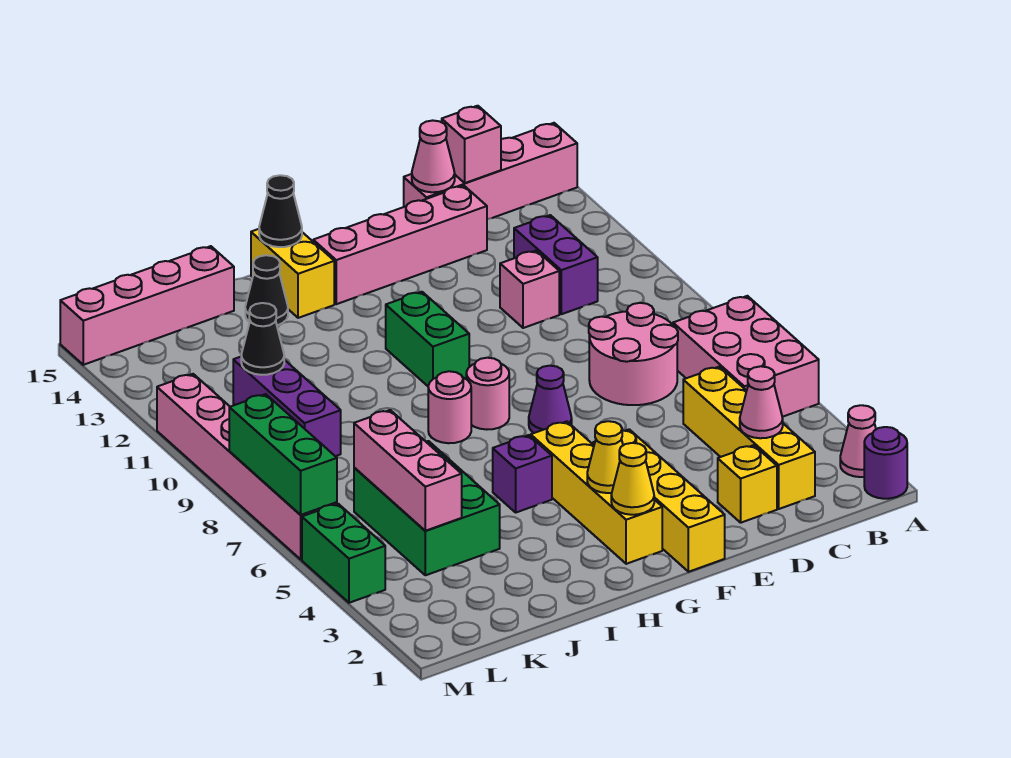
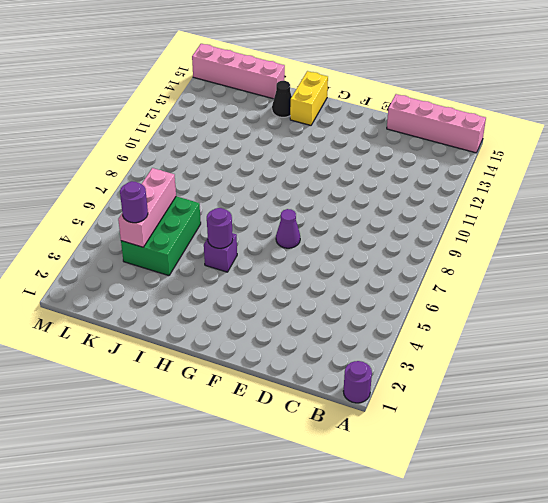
purple round brick H5 level 2 -> none
purple round brick K4 level 3 -> none
none -> pink cone A2 level 1
none -> pink brick A5:B7 level 1
none -> yellow brick C2:C5 level 1
none -> pink round brick C7:D8 level 1

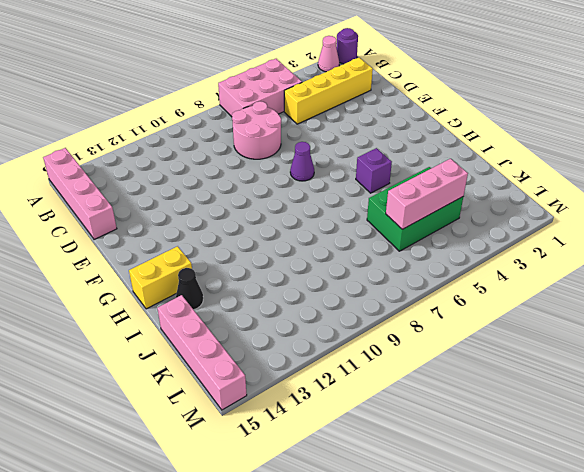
none -> purple brick C11:C12 level 1
none -> yellow brick D2 level 1
none -> pink brick D11 level 1
none -> pink brick D14:G14 level 1

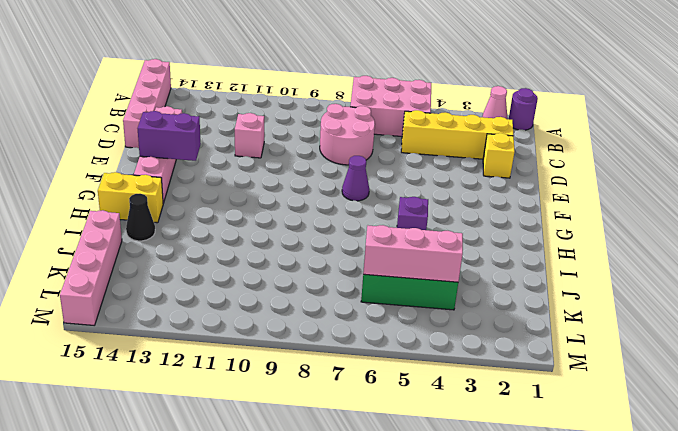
purple brick F13:F14 level 2 -> purple brick C11:C12 level 1
none -> yellow brick F1:F4 level 1
none -> yellow brick G2:G5 level 1
none -> pink round brick G8 level 1
none -> green brick G10:G11 level 1

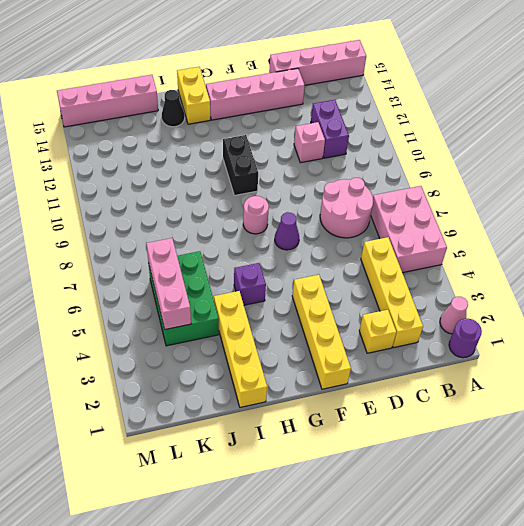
black brick G10:G11 level 1 -> green brick G10:G11 level 1
yellow brick I1:I4 level 1 -> yellow brick G2:G5 level 1
none -> pink round brick H8 level 1
none -> purple brick K9:K11 level 1
none -> green brick M4:M5 level 1
none -> pink brick M6:M11 level 1

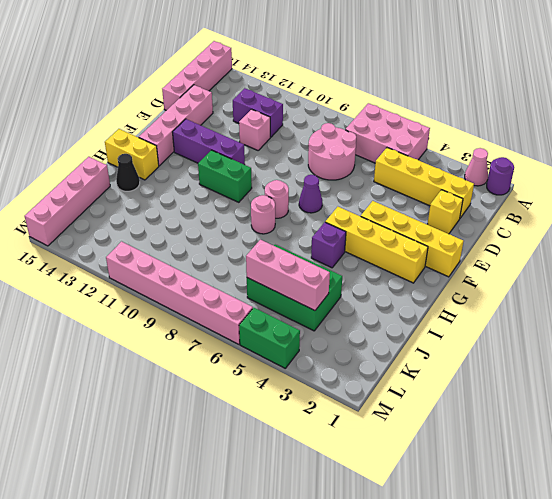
purple brick F11:F13 level 1 -> purple brick K9:K11 level 1
none -> pink cone C3 level 2
none -> pink brick C15 level 2
none -> pink cone D15 level 2
none -> yellow cone G2 level 2

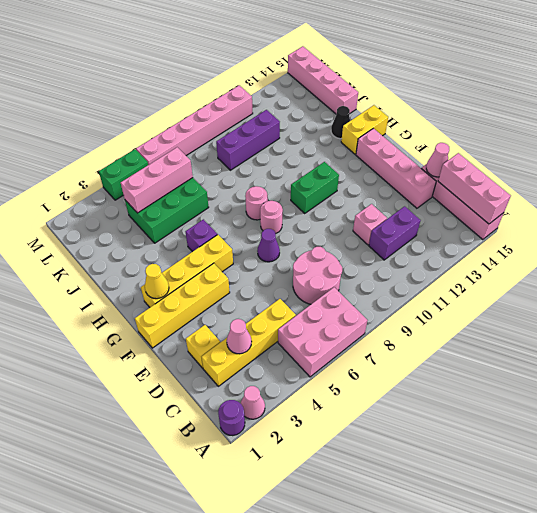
pink brick A15:C15 level 2 -> pink brick C15 level 2
none -> yellow cone G3 level 2
none -> black cone H15 level 2
none -> black cone K11 level 2
none -> green brick M6:M8 level 2

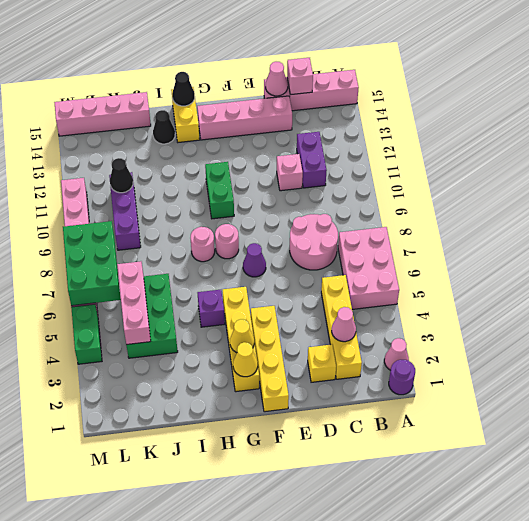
green brick L6:M8 level 2 -> green brick M6:M8 level 2

